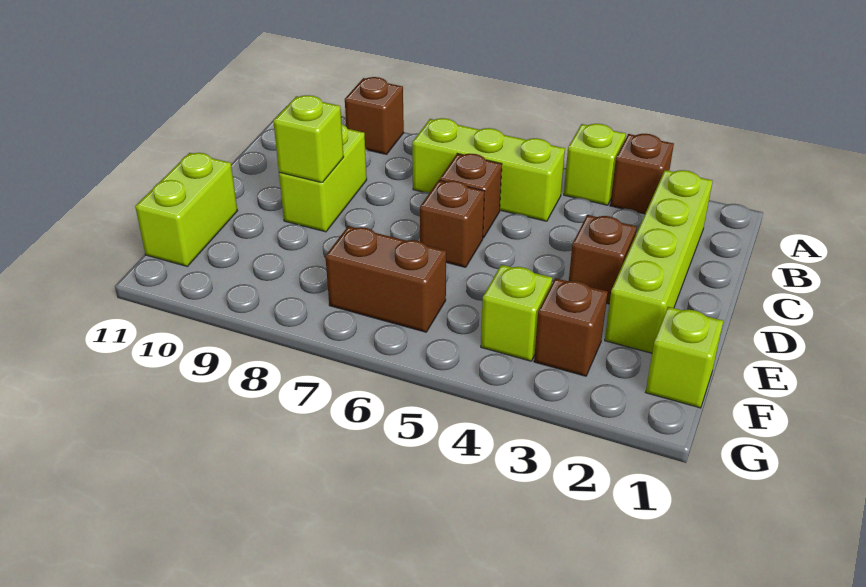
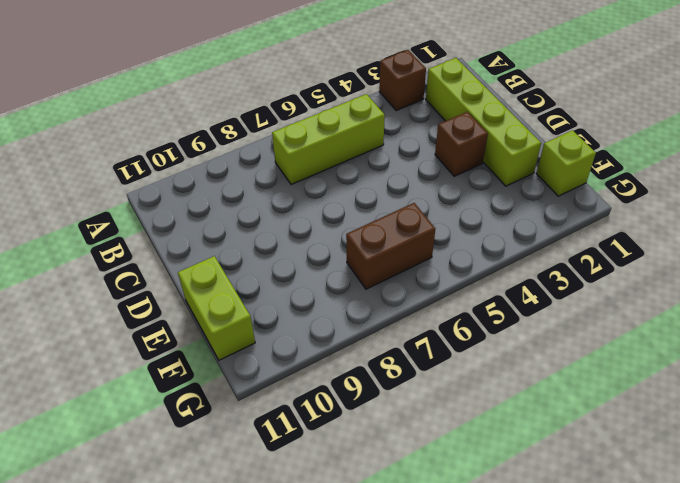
none -> lime brick A4 level 1
none -> brown brick A9 level 1
none -> brown brick C6 level 1

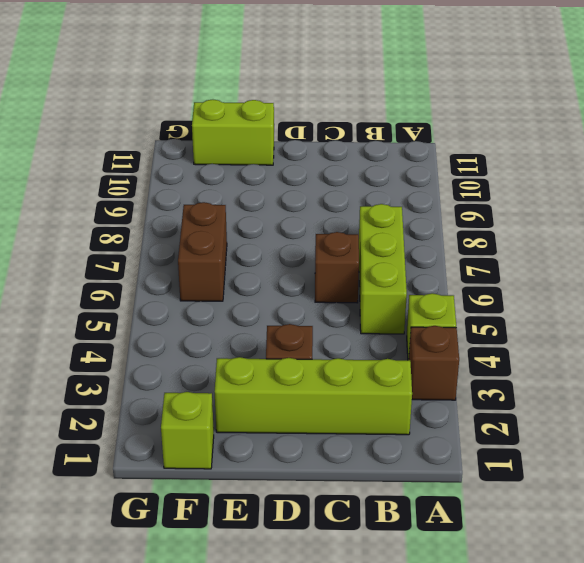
none -> brown brick A9 level 1
none -> lime brick C9:D9 level 1
none -> brown brick D6 level 1

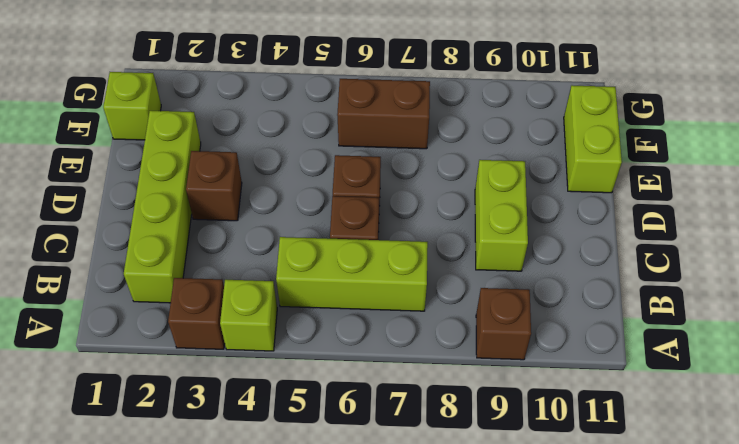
none -> brown brick F3 level 1
none -> lime brick F4 level 1
none -> lime brick D9 level 2

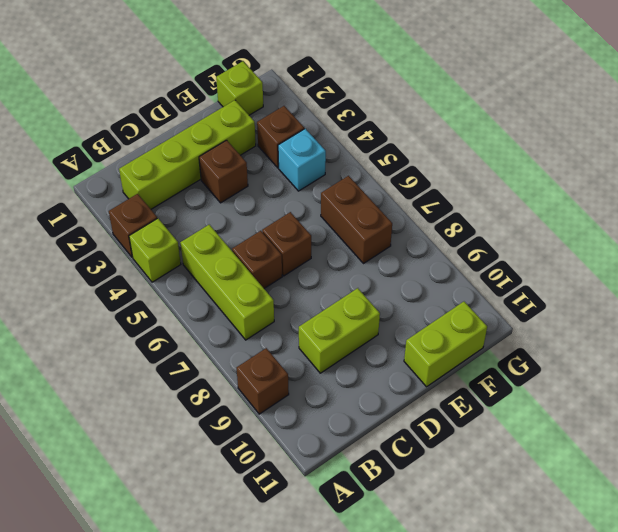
cyan brick F4 level 1 -> lime brick F4 level 1
none -> lime brick D9 level 2

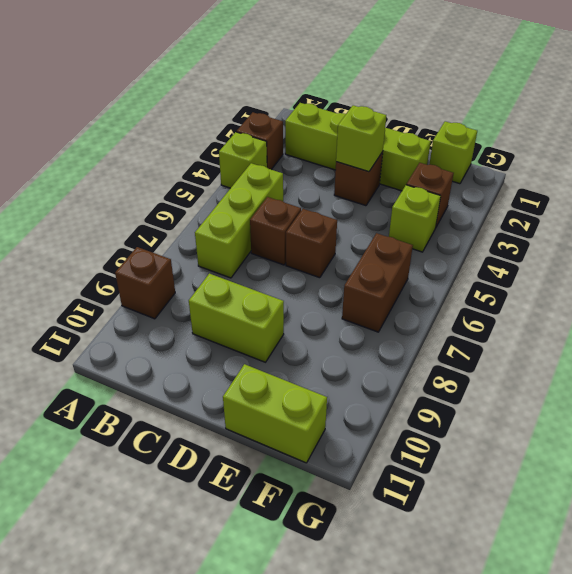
lime brick D3 level 2 -> lime brick D9 level 2

